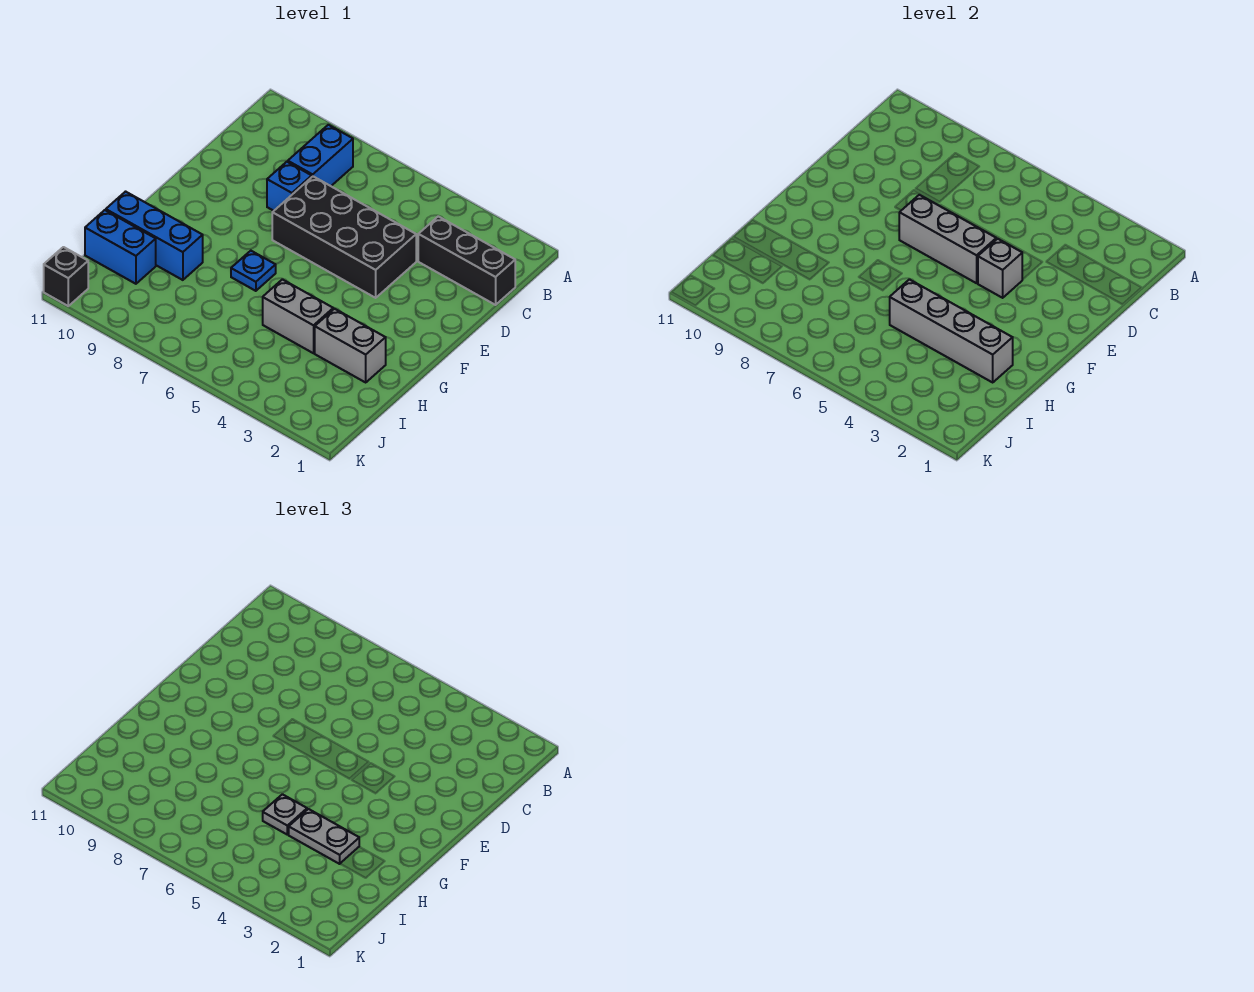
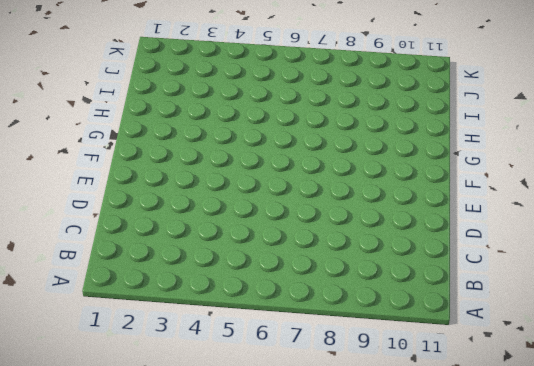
none -> blue brick B8:C8 level 1
none -> black brick C1:C3 level 1
none -> black brick D4:E7 level 1

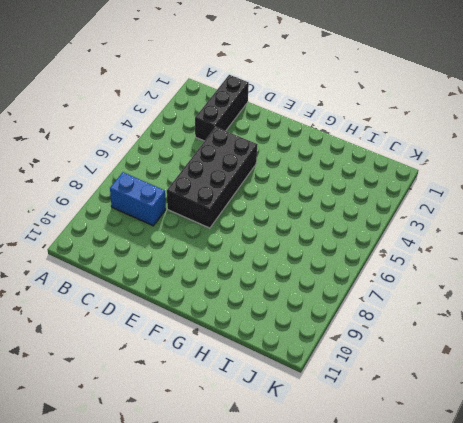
none -> blue brick D8 level 1
none -> blue plate G7 level 1
none -> grey brick H2:H3 level 1

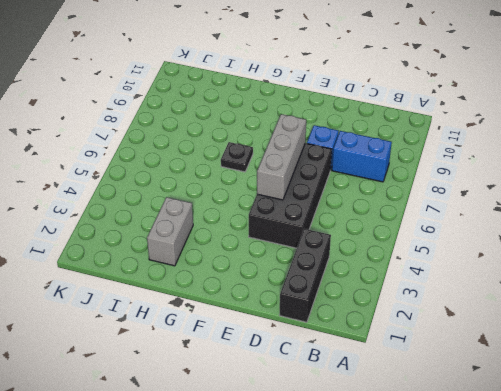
black plate G7 level 1 -> blue plate G7 level 1
none -> grey brick H4:H5 level 1
none -> blue brick H9:H11 level 1
none -> blue brick I10:I11 level 1

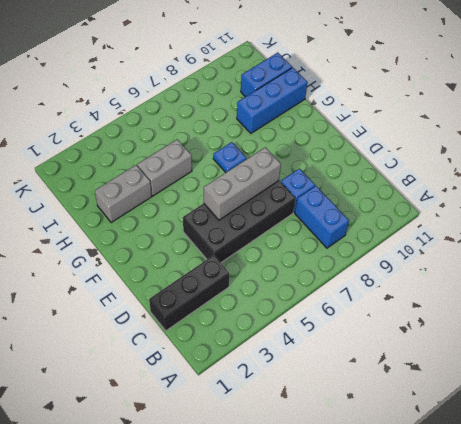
none -> black brick K11 level 1
none -> grey brick E4 level 2
none -> grey brick H2:H5 level 2

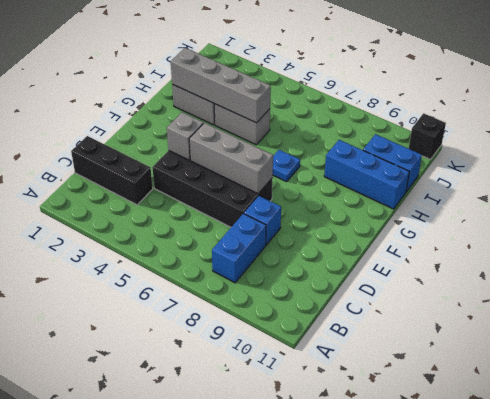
none -> grey plate H3:H4 level 3
none -> grey plate H5 level 3

